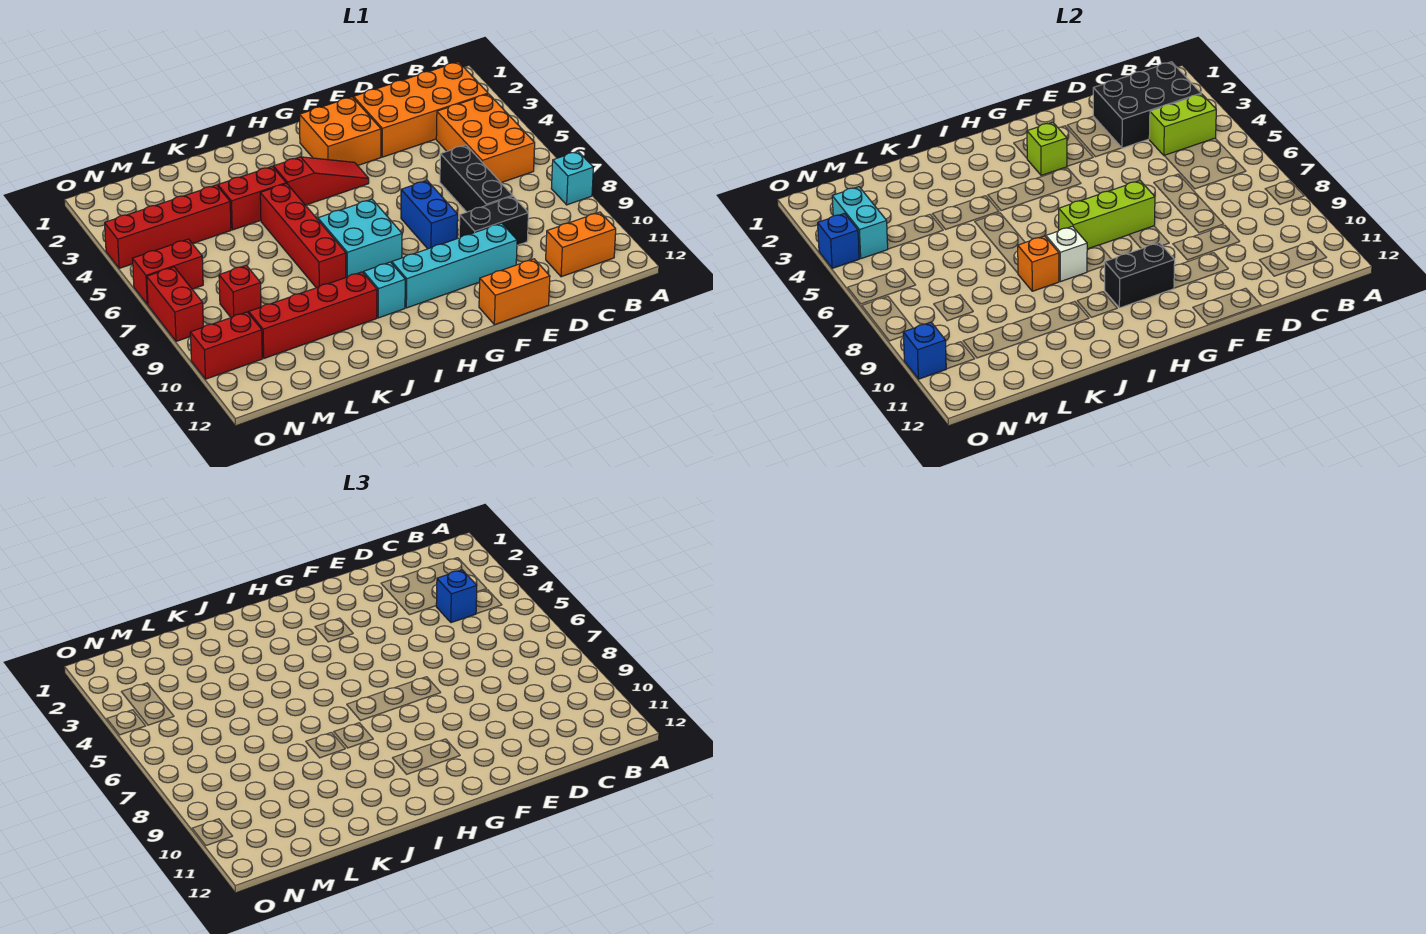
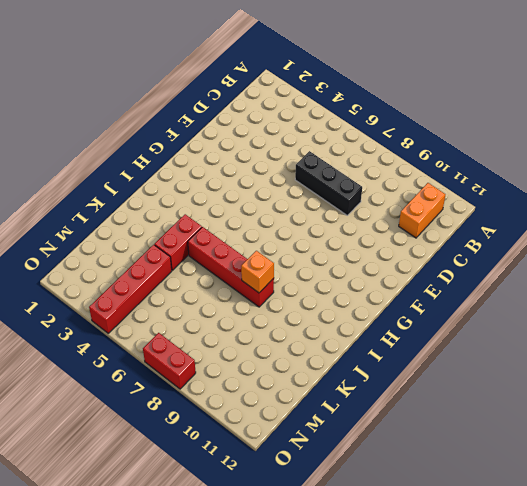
none -> cyan brick A8 level 1
none -> orange brick B2:E3 level 1
none -> orange brick B4:C6 level 1
none -> black brick D9:E9 level 1

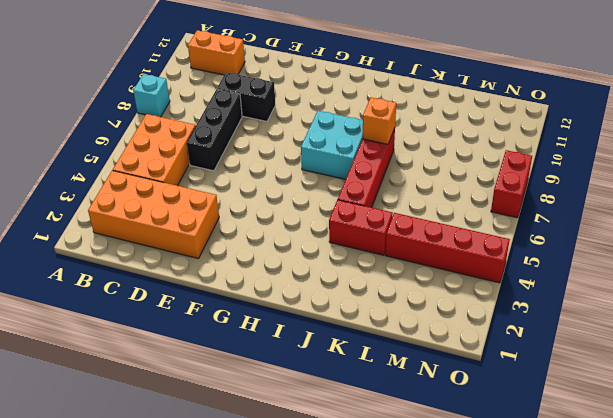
none -> cyan brick E10:H10 level 1
none -> orange brick E12:F12 level 1
none -> orange brick F2:G3 level 1
none -> blue brick F7:F8 level 1

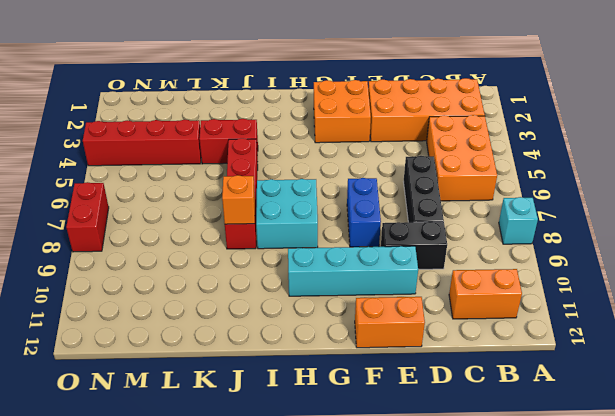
none -> red slope G4:I4 level 1 top I
none -> cyan brick I10 level 1
none -> red brick J10:M10 level 1
none -> red brick M8 level 1

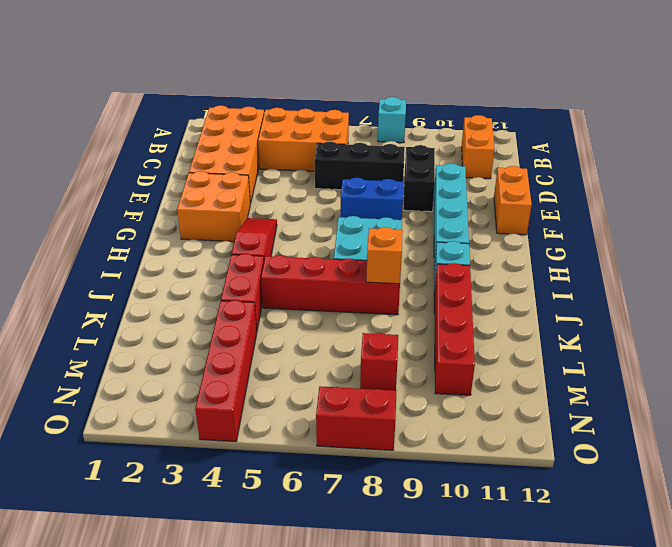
none -> red brick N6:O6 level 1
none -> red brick N10:O10 level 1
none -> black brick B2:D3 level 2
none -> lime brick B4:C4 level 2

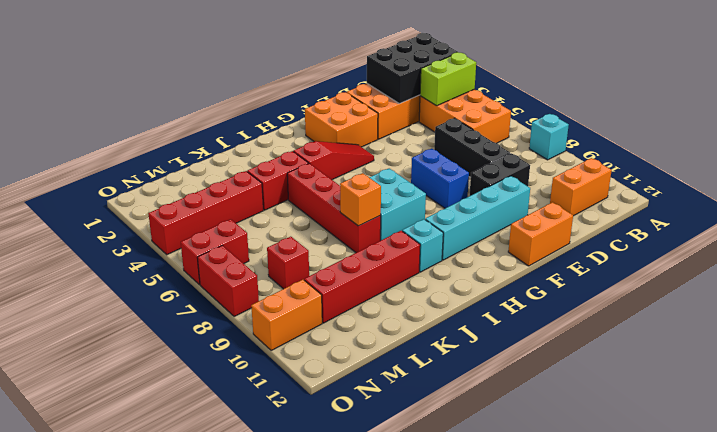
orange brick N10:O10 level 1 -> red brick N10:O10 level 1
none -> lime brick F7:H7 level 2
none -> lime brick G3 level 2
none -> black brick G10:H10 level 2
none -> white brick I8 level 2

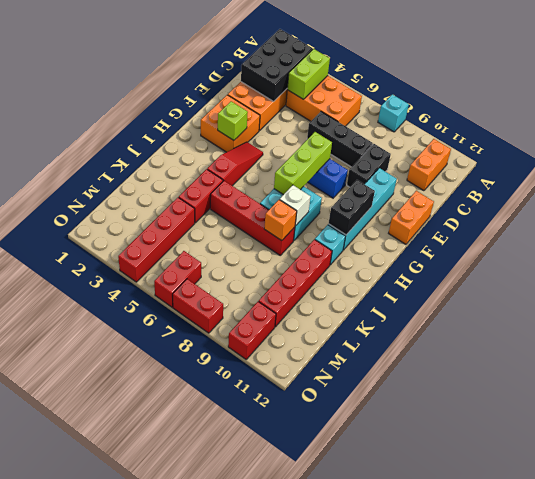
none -> red brick M8 level 1
none -> cyan brick N3:N4 level 2
none -> blue brick O4 level 2
none -> blue brick O10 level 2

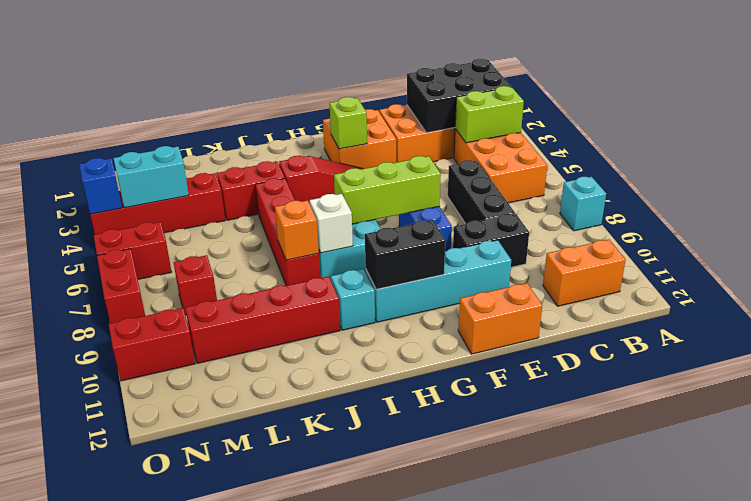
cyan brick M4:N4 level 2 -> cyan brick N3:N4 level 2
none -> blue brick O10 level 2
none -> blue brick C4 level 3

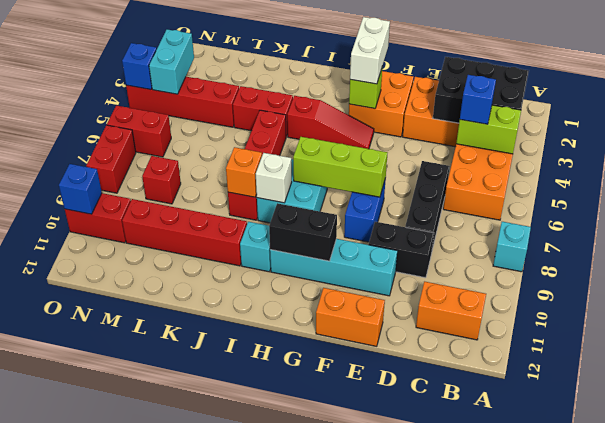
white brick G2:G3 level 3 -> none

